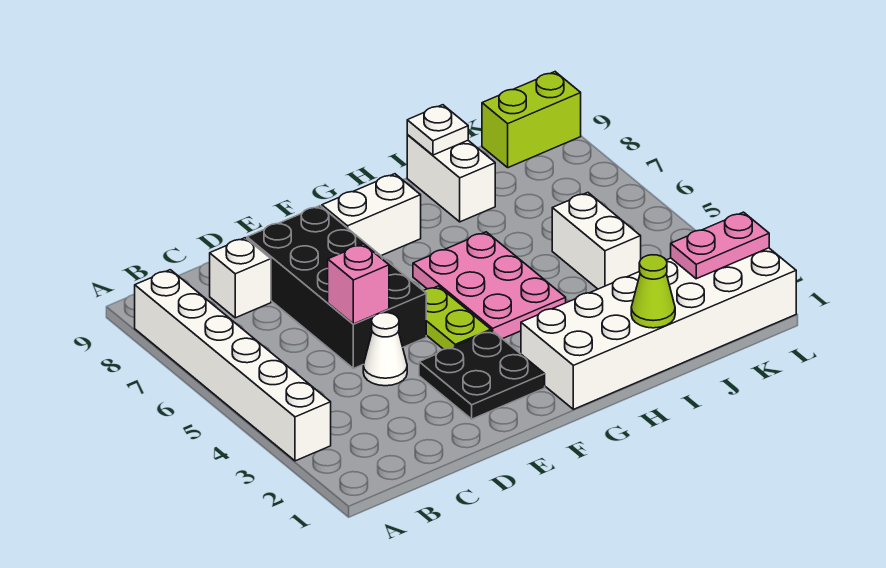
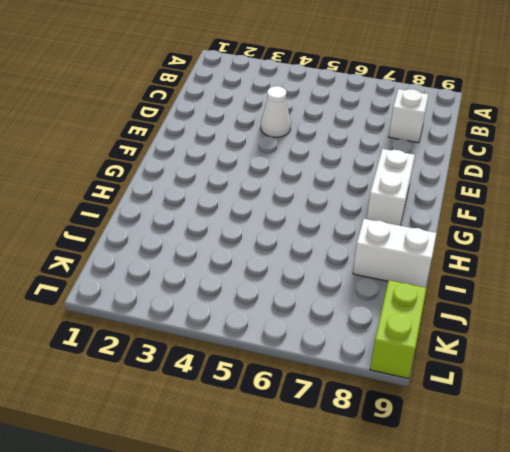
none -> white brick A3:A8 level 1
none -> black brick D5:E8 level 1
none -> black plate E2:F3 level 1

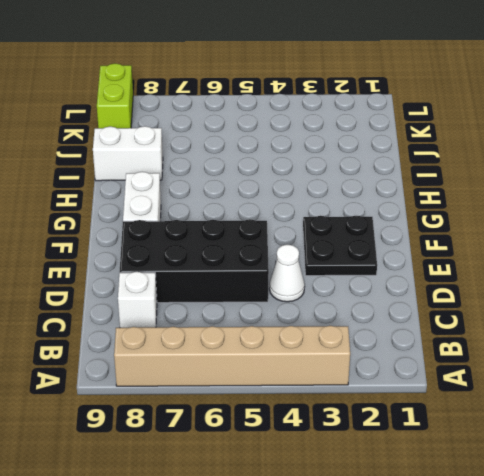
tan brick A3:A8 level 1 -> white brick A3:A8 level 1
none -> lime plate F4:F5 level 1
none -> white brick G1:L2 level 1
none -> pink plate G4:H6 level 1

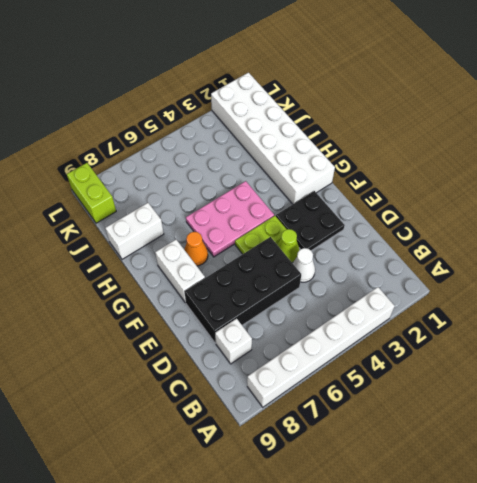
lime cone E4 level 1 -> lime cone I1 level 2
orange cone G7 level 1 -> none
none -> white brick J4:J5 level 1
none -> pink brick D5 level 2
none -> white plate I9 level 2

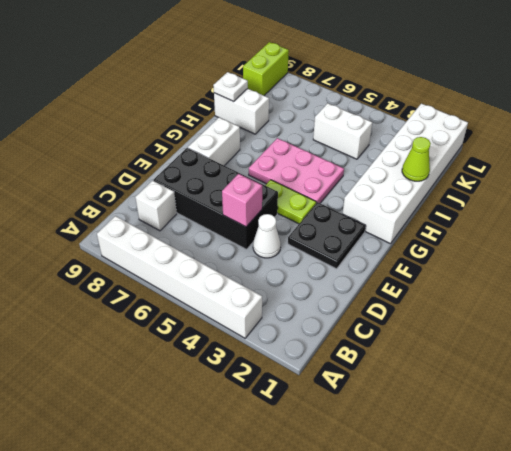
none -> pink plate K2:L2 level 2

